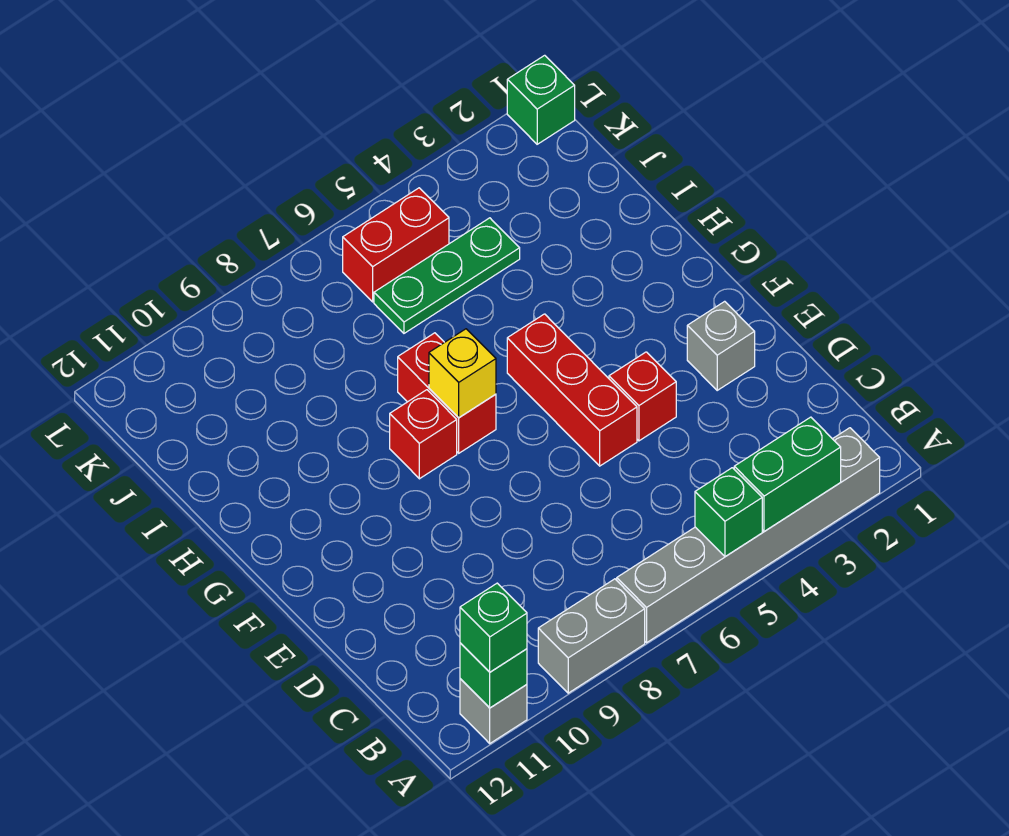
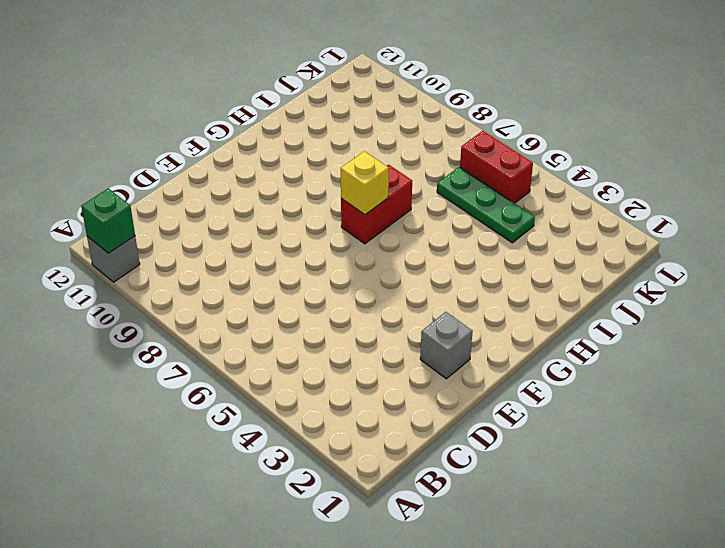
none -> grey brick A2:A7 level 1
none -> grey brick A8:A9 level 1
none -> red brick E4 level 1

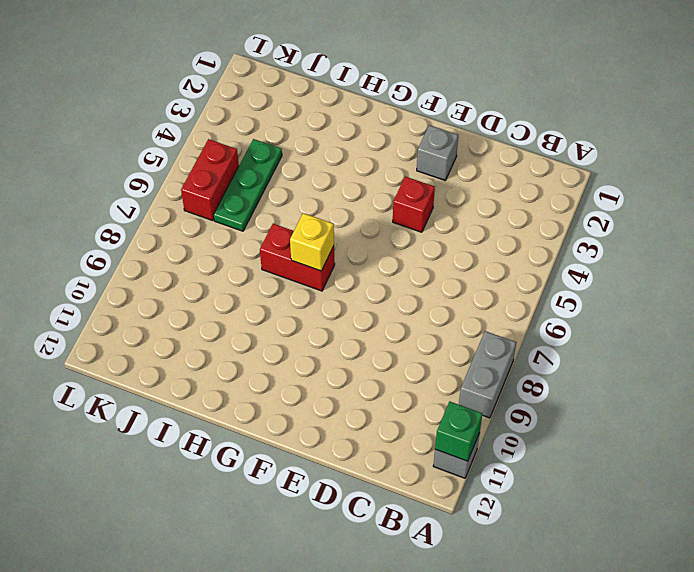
none -> grey brick A2:A7 level 1
none -> red brick E5:G5 level 1
none -> red brick G8 level 1

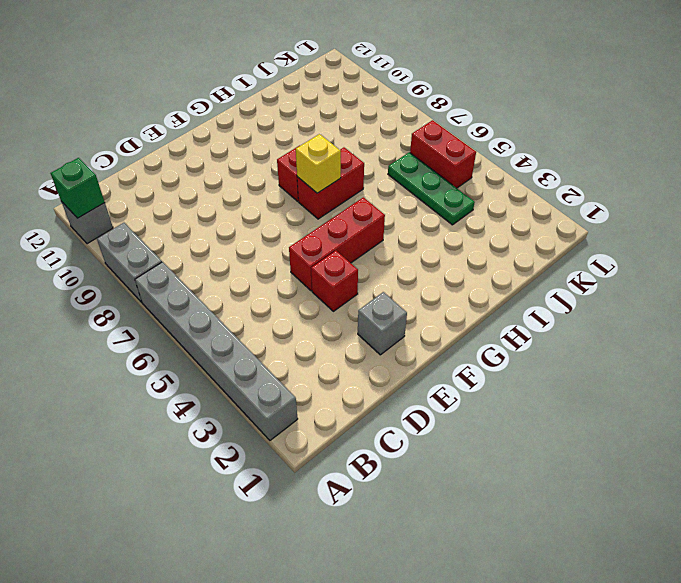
none -> green brick L1 level 1
none -> green brick A3:A4 level 2
none -> green brick A5 level 2

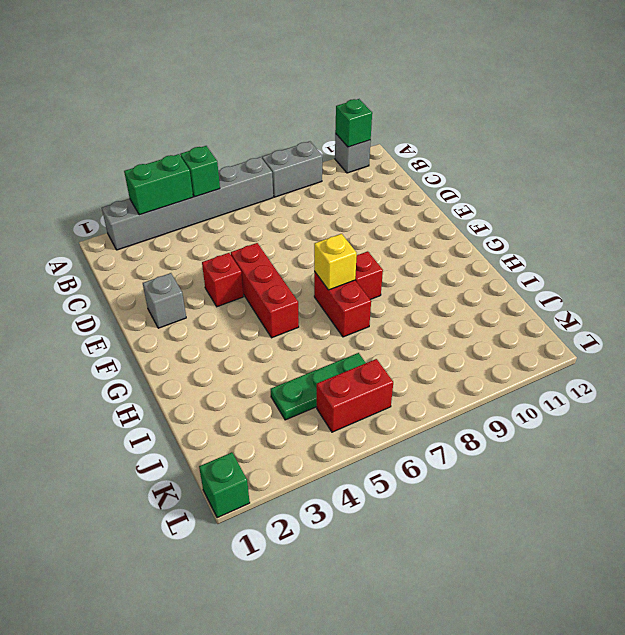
none -> green brick A11 level 3

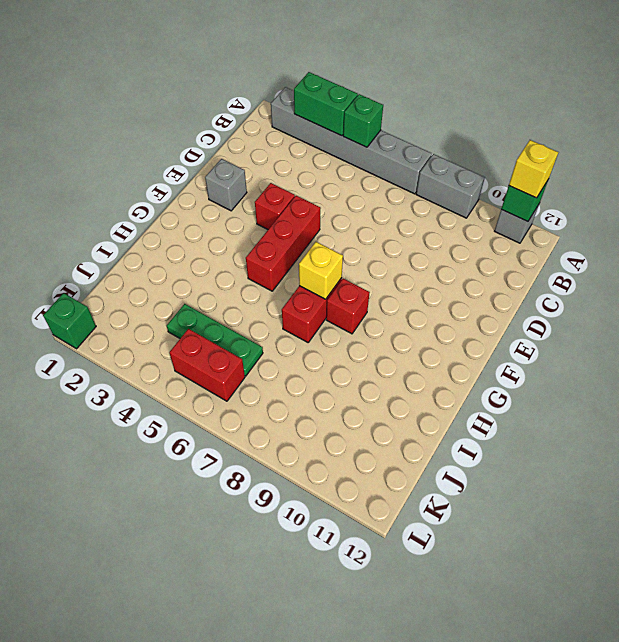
yellow brick A11 level 3 -> green brick A11 level 3

